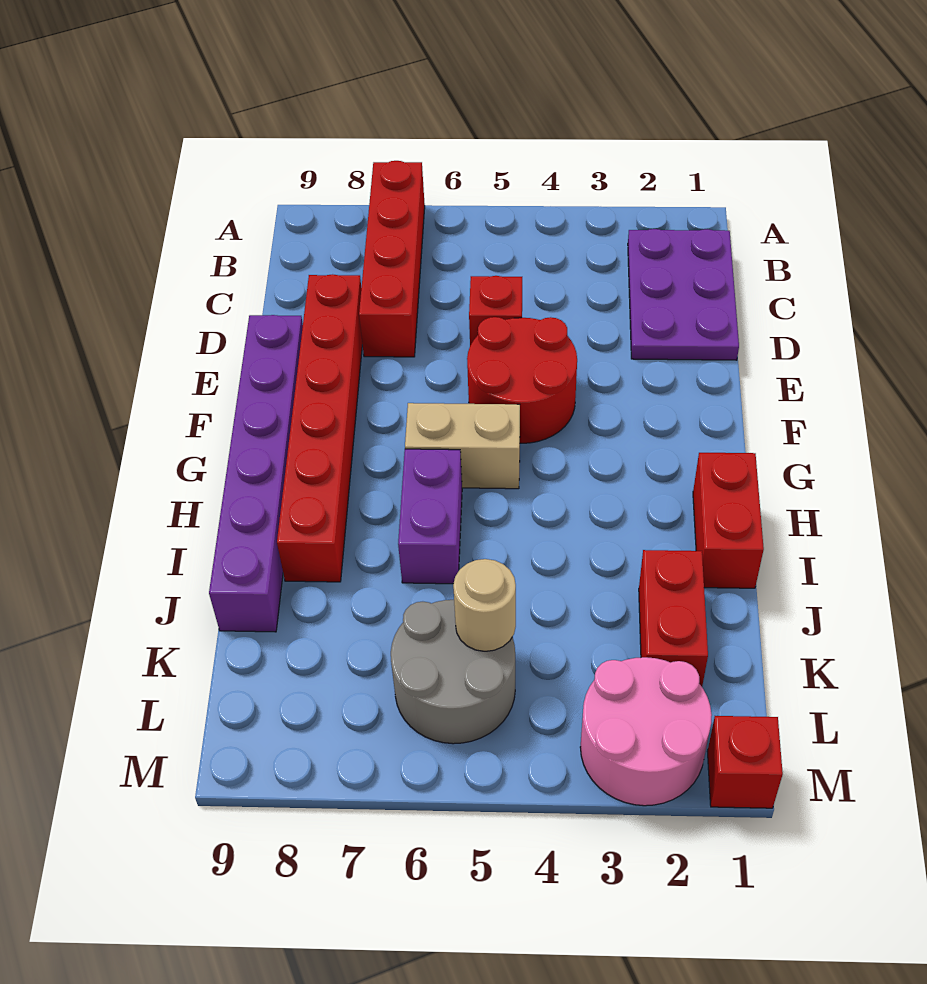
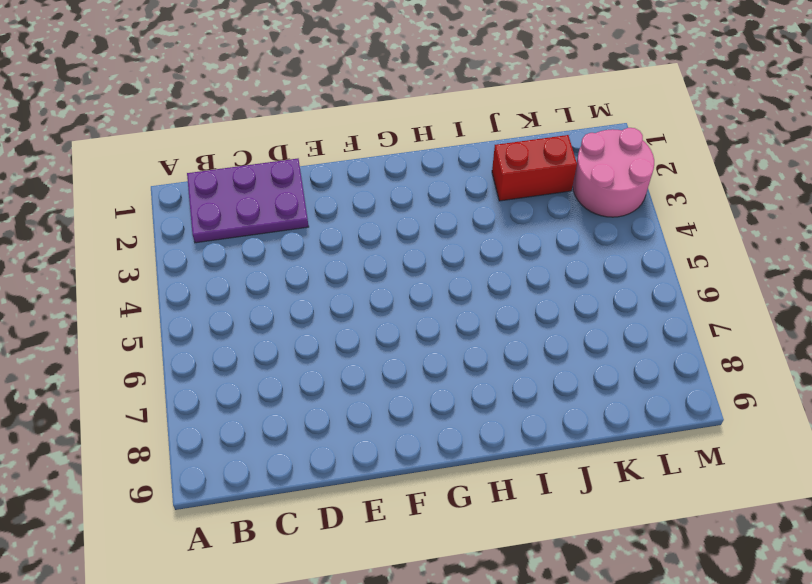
none -> red brick A7:D7 level 1
none -> red brick D5 level 1
none -> red brick D8:I8 level 1

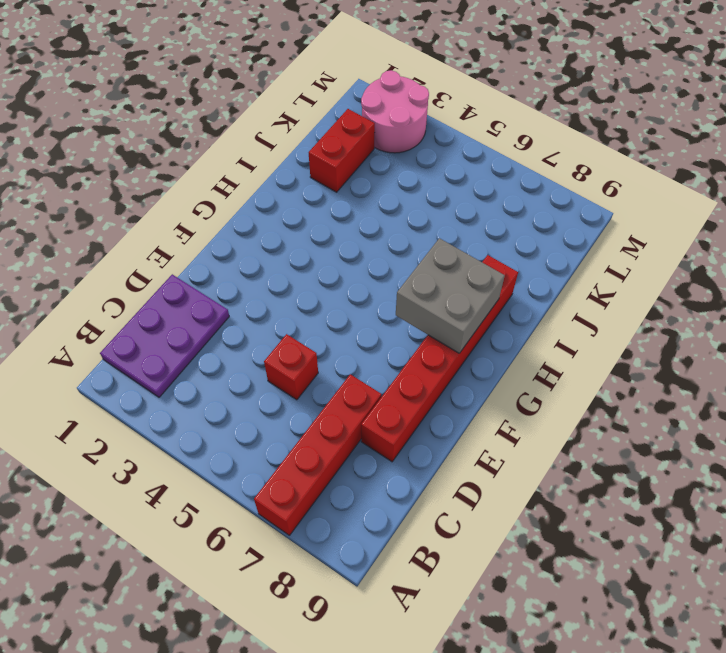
grey brick G7:H8 level 2 -> none
none -> red round brick E4:F5 level 1
none -> purple brick E9:J9 level 1
none -> tan brick G5:G6 level 1

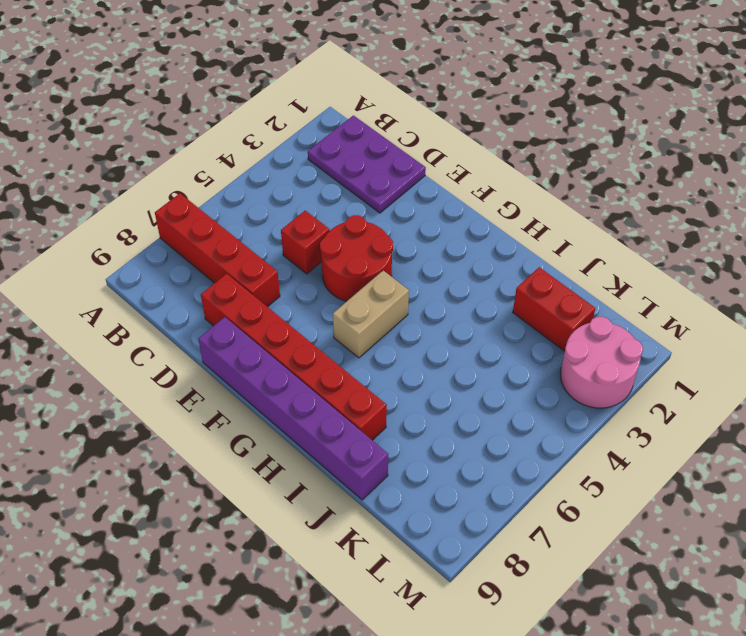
none -> red brick H1:I1 level 1
none -> purple brick H6:I6 level 1
none -> grey round brick K5:L6 level 1

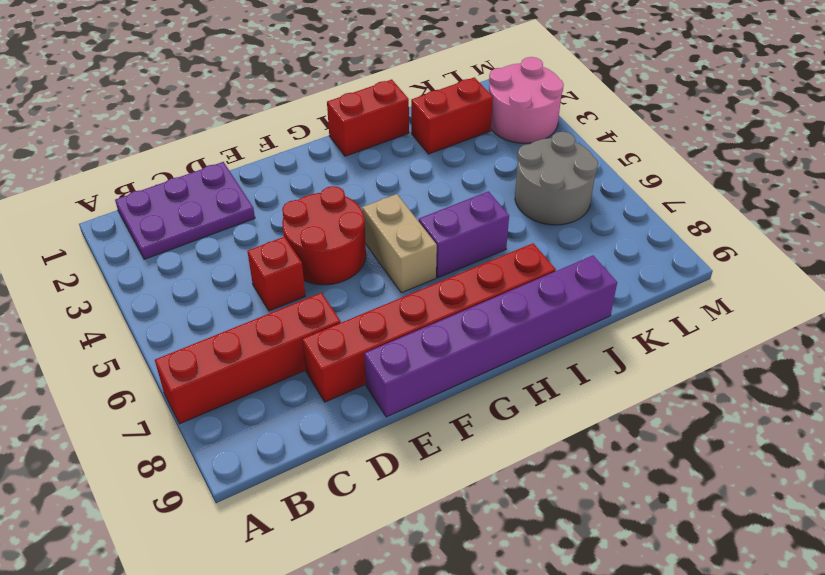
none -> red brick M1 level 1
none -> tan round brick K5 level 2

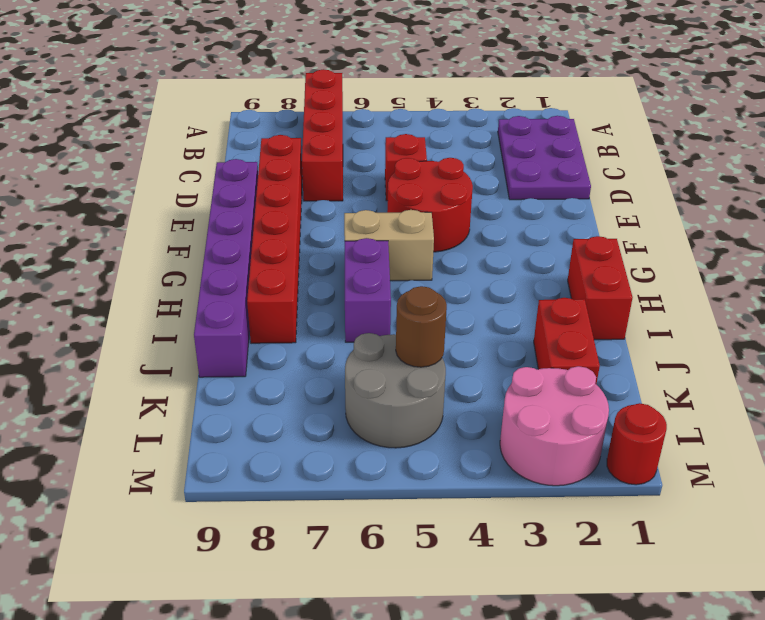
brown round brick K5 level 2 -> tan round brick K5 level 2
red round brick M1 level 1 -> red brick M1 level 1

